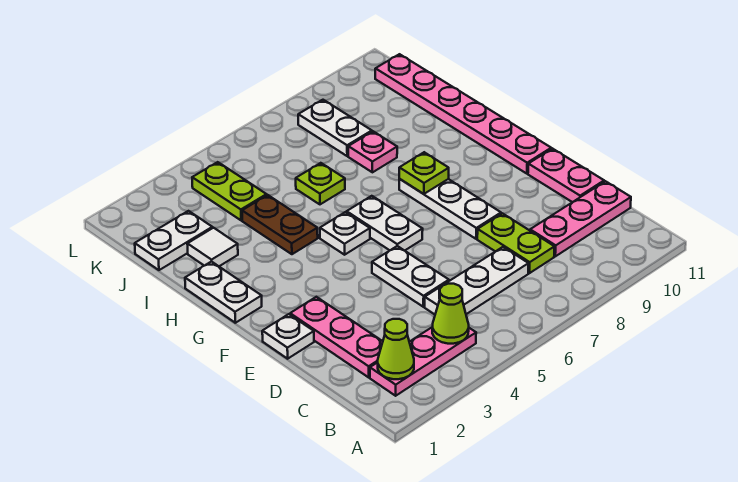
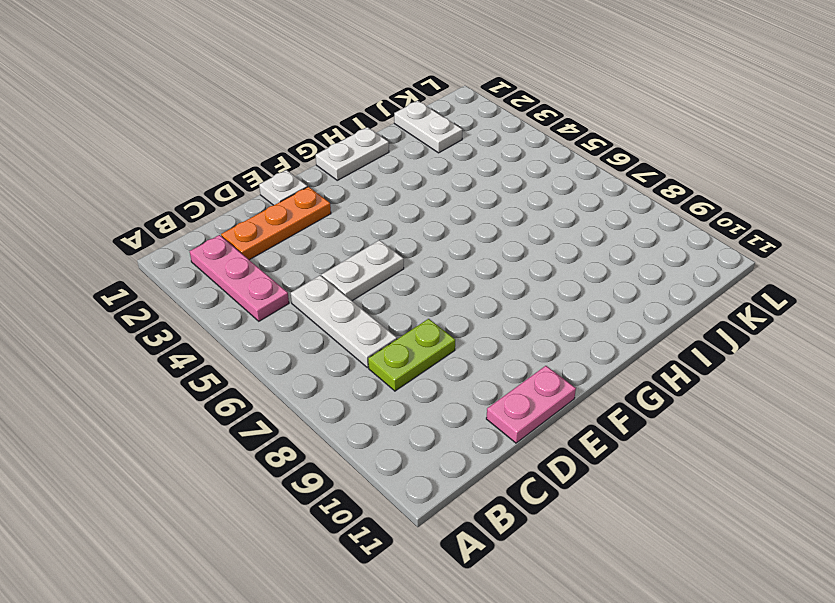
orange plate C2:E2 level 1 -> pink plate C2:E2 level 1
none -> pink plate C9:C11 level 1
none -> white plate E8:G8 level 1
none -> white plate F6:G6 level 1

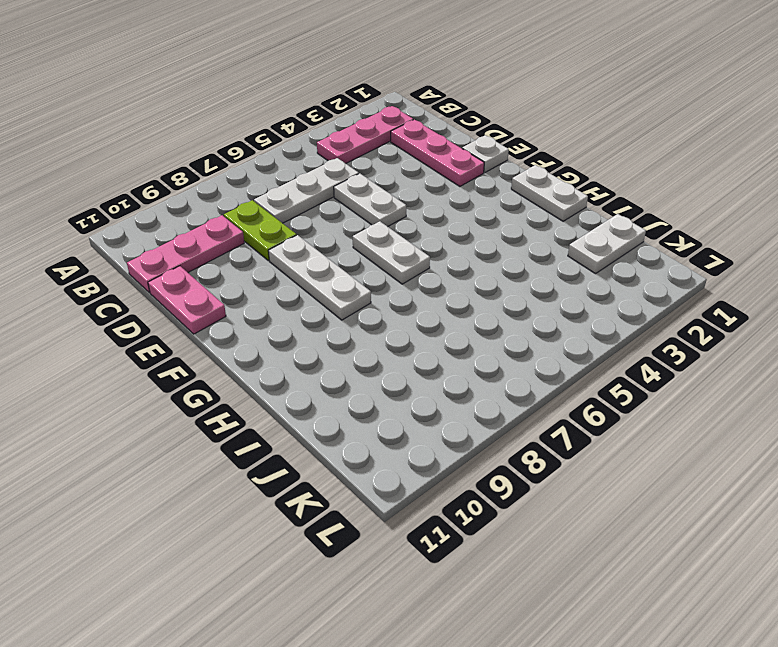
none -> pink plate F11:K11 level 1
none -> white plate G5 level 1
none -> brown plate H4:I4 level 1

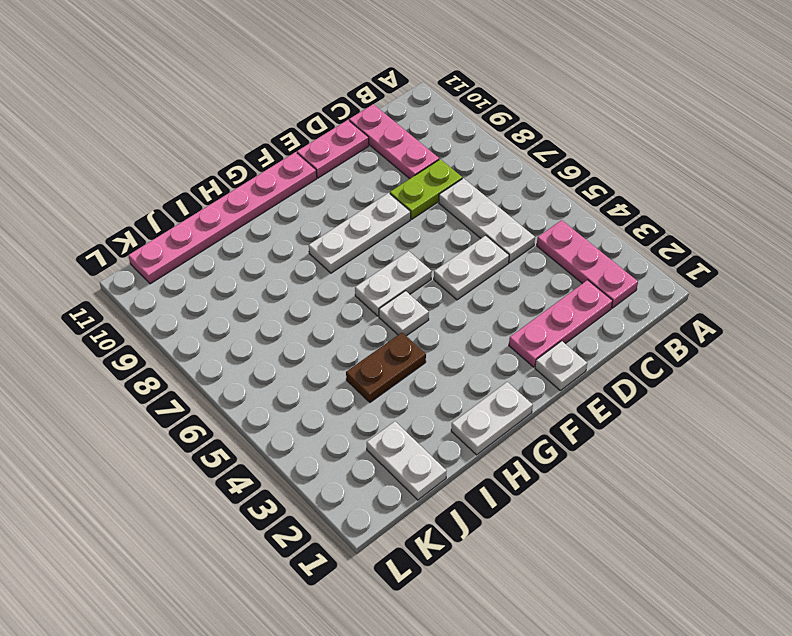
none -> white tile I2 level 1
none -> lime plate I6 level 1
none -> pink plate I8 level 1

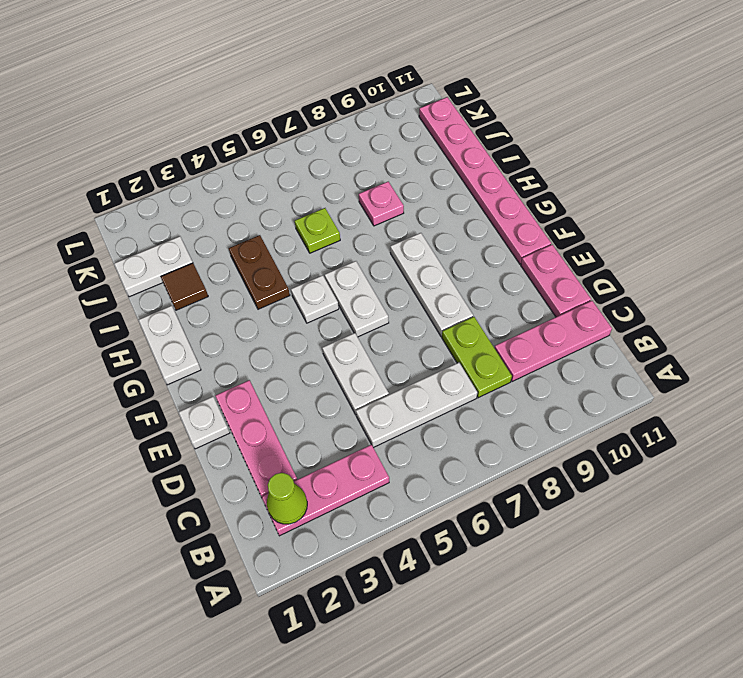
brown tile I2 level 1 -> white tile I2 level 1
none -> lime plate J4:K4 level 1
none -> white plate J8:K8 level 1
none -> lime cone B4 level 2

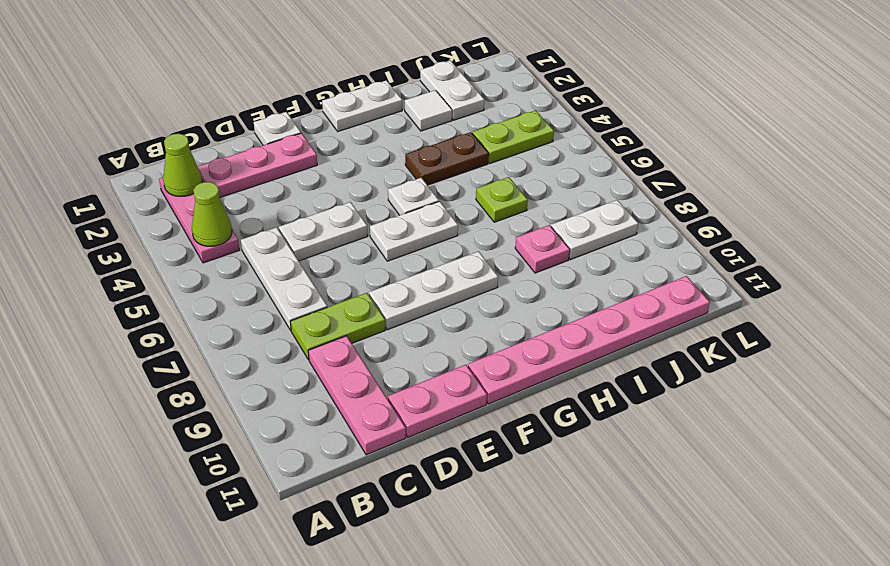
none -> lime plate G8 level 2

